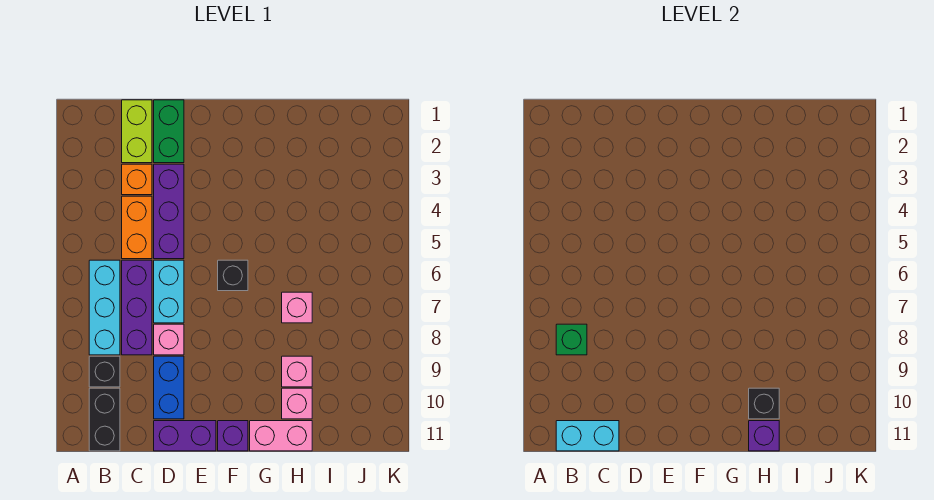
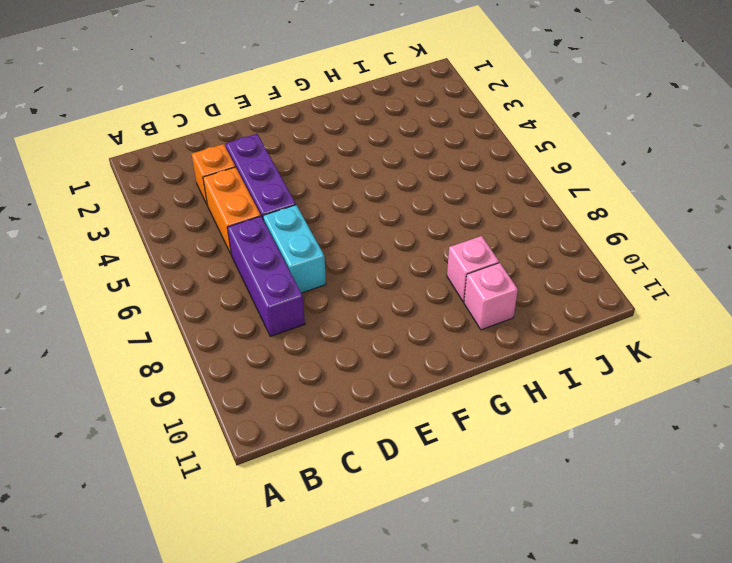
none -> cyan brick B6:B8 level 1
none -> black brick B9 level 1
none -> black brick B10:B11 level 1

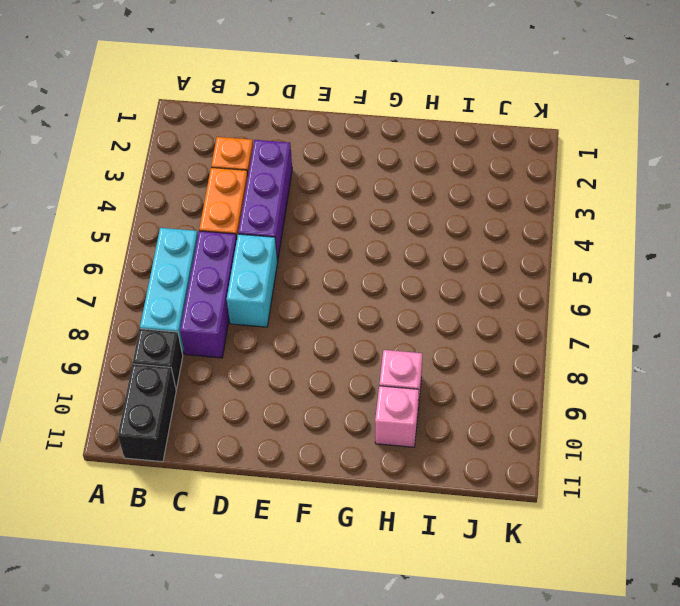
none -> lime brick C1:C2 level 1
none -> green brick D1:D2 level 1
none -> pink brick D8 level 1

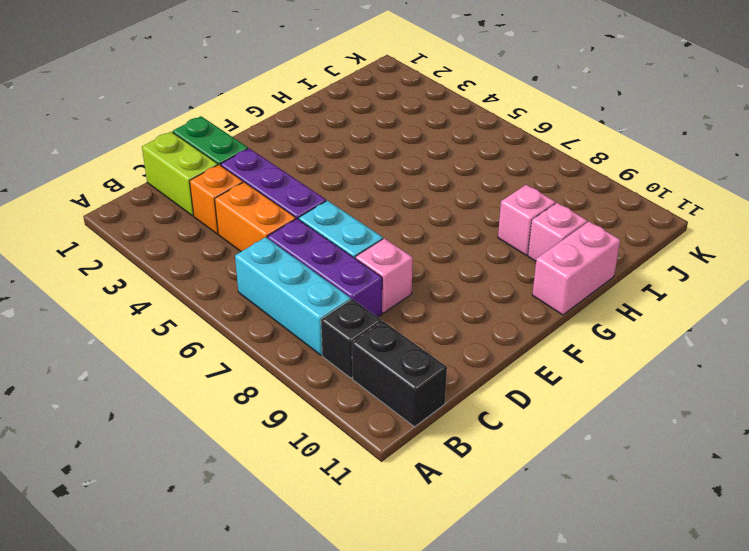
none -> blue brick D9:D10 level 1
none -> purple brick D11:E11 level 1
none -> black brick F6 level 1

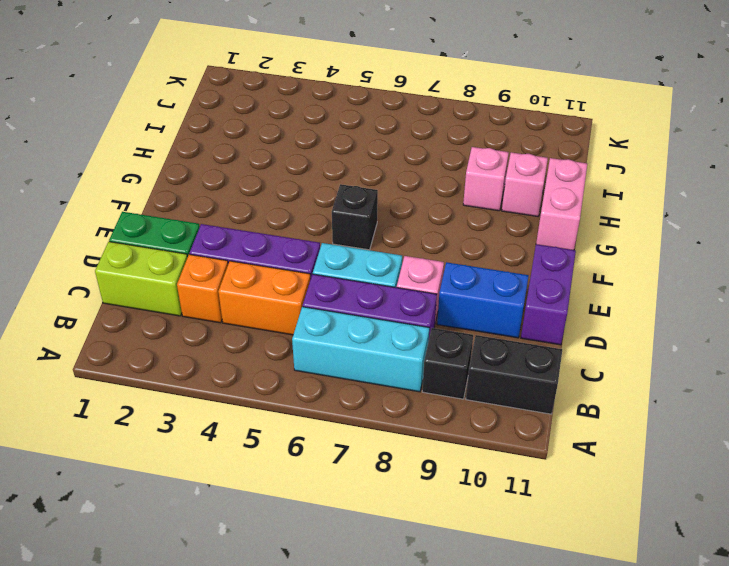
none -> purple brick F11 level 1
none -> pink brick H7 level 1
none -> green brick B8 level 2

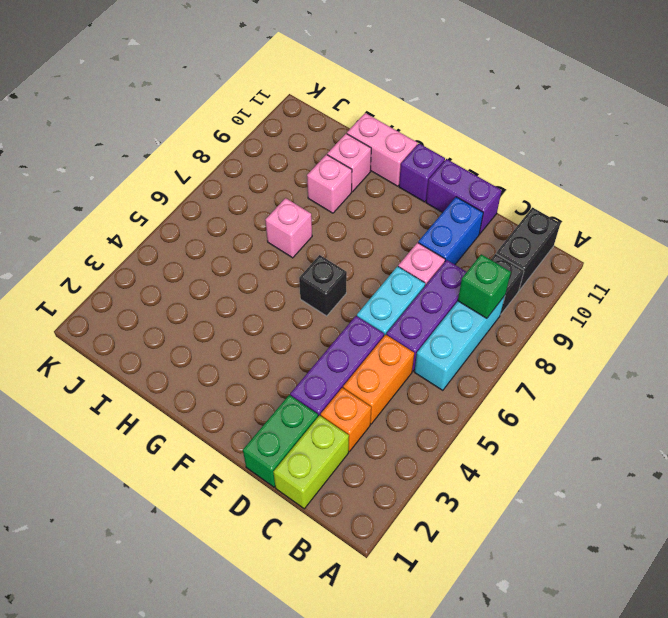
none -> cyan brick B11:C11 level 2
none -> black brick H10 level 2
none -> purple brick H11 level 2

